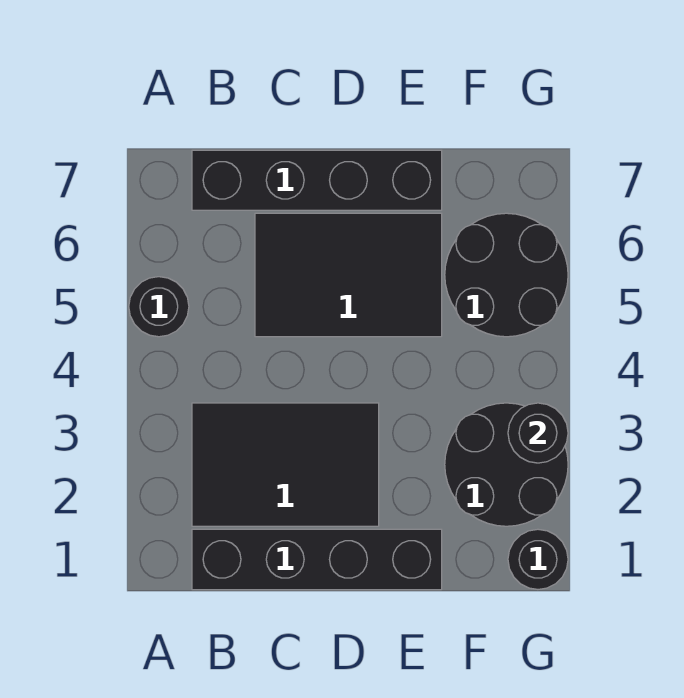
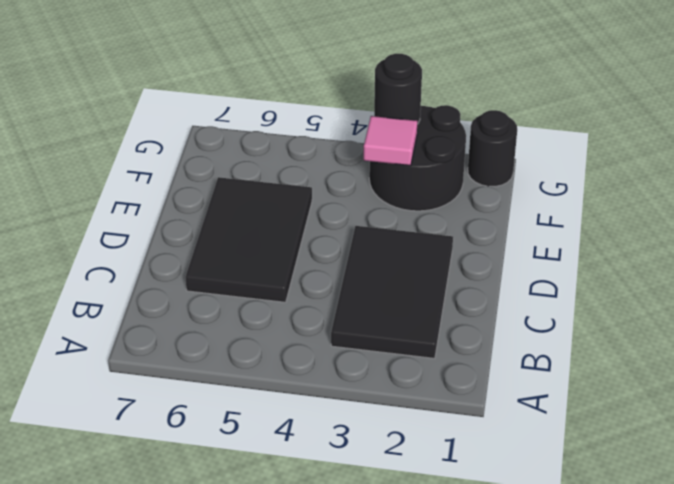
pink tile F3 level 2 -> none
none -> black round brick A5 level 1
none -> black brick B1:E1 level 1

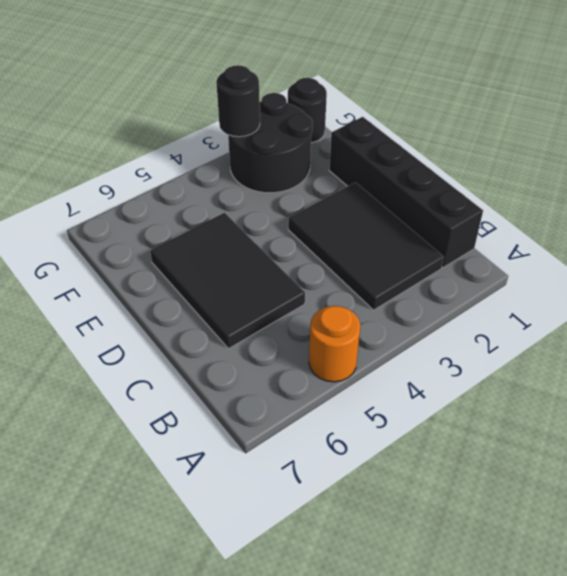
orange round brick A5 level 1 -> black round brick A5 level 1
none -> black brick B7:E7 level 1
none -> black round brick F5:G6 level 1

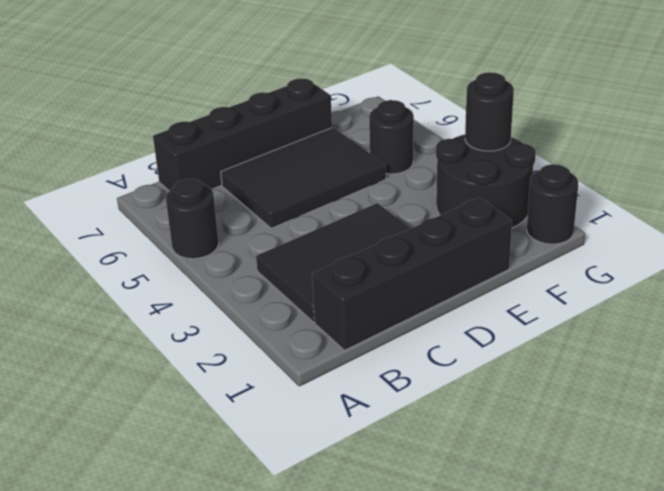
black round brick F5 level 1 -> black round brick F5:G6 level 1

